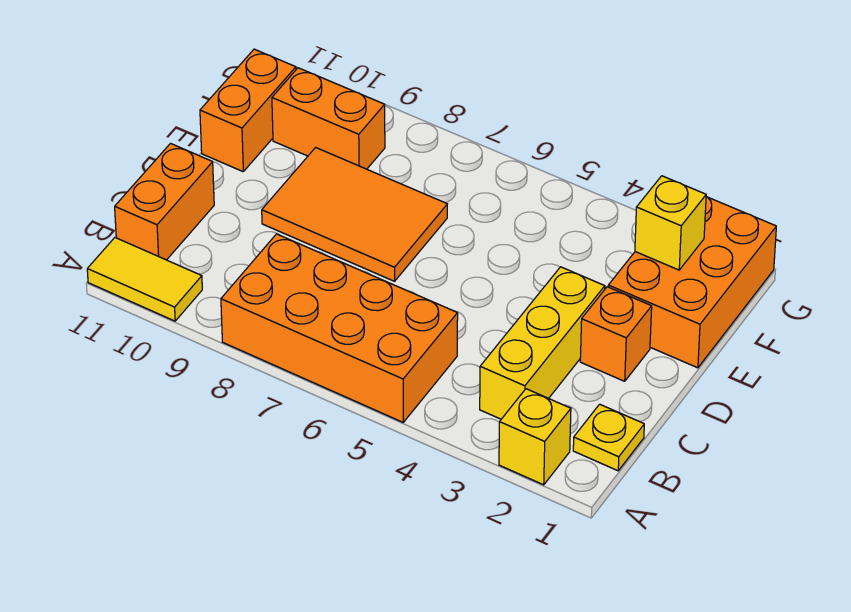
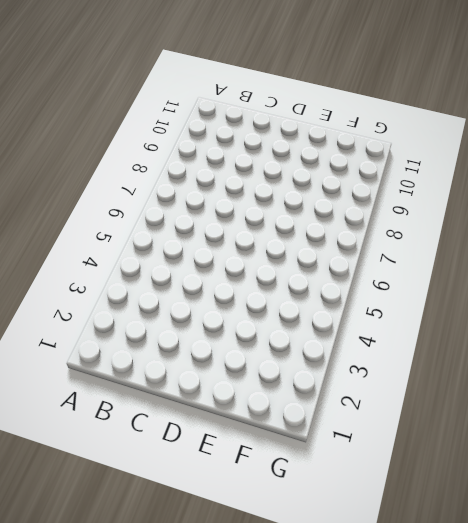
none -> yellow brick A2 level 1
none -> orange brick A5:B8 level 1
none -> yellow tile A10:A11 level 1

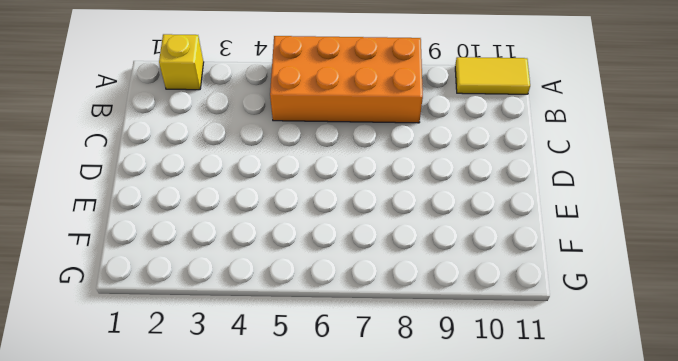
none -> yellow plate B1 level 1
none -> yellow brick B3:D3 level 1
none -> orange brick B11:C11 level 1

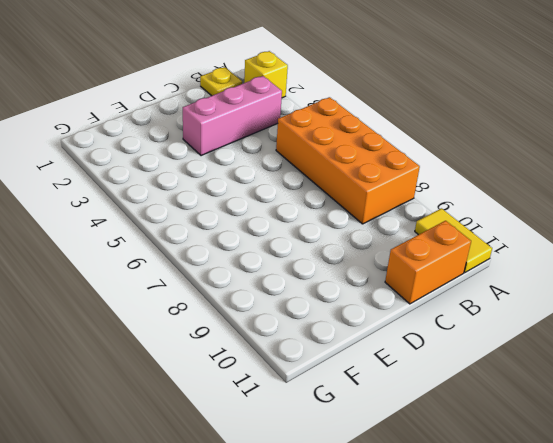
pink brick B3:D3 level 1 -> yellow brick B3:D3 level 1
none -> orange brick D2 level 1
none -> orange tile D7:E9 level 1
none -> orange brick E1:G2 level 1

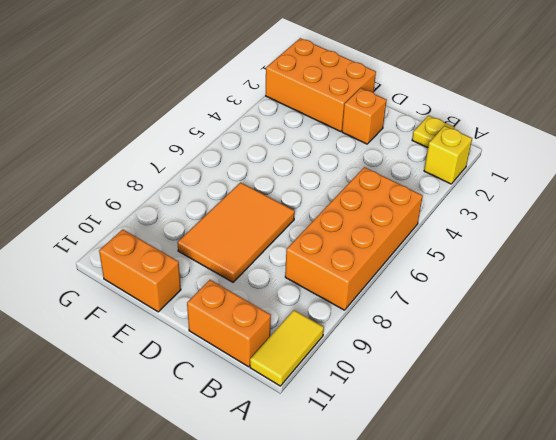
none -> yellow brick B3:D3 level 1
none -> orange brick F9:F10 level 1
none -> yellow brick F2 level 2

